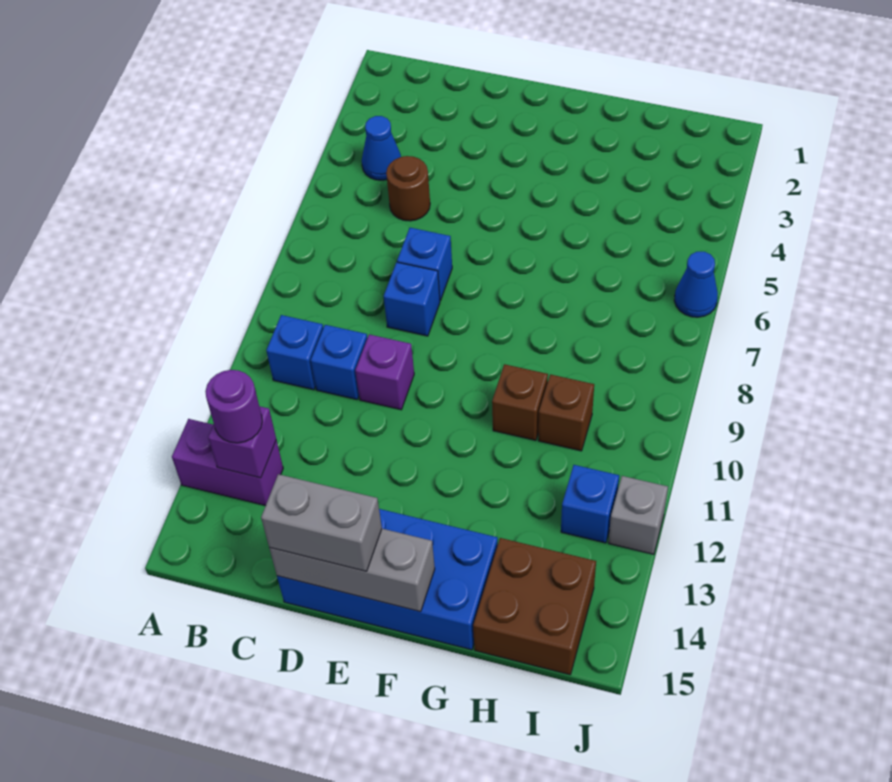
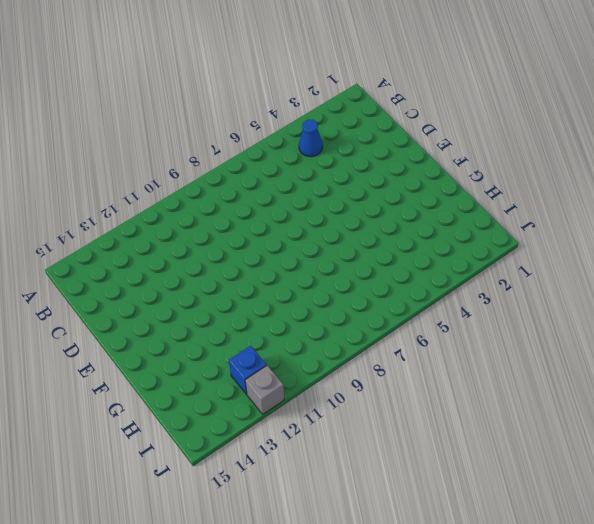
none -> purple brick A13:B13 level 1
none -> blue brick B10 level 1
none -> brown round brick C5 level 1

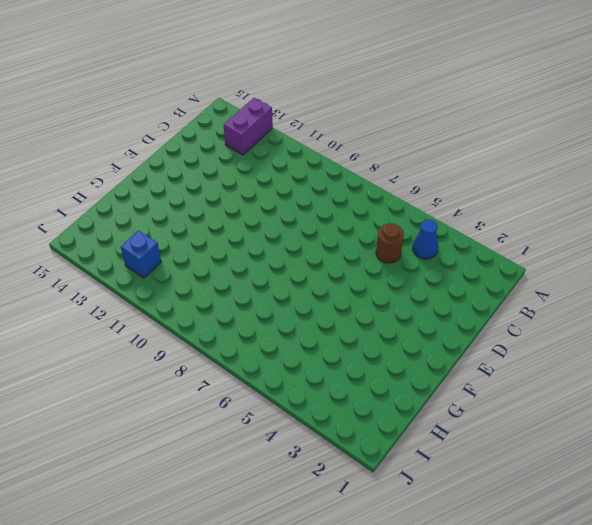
none -> blue brick B10 level 1
none -> blue brick C10 level 1
none -> blue brick D7 level 1

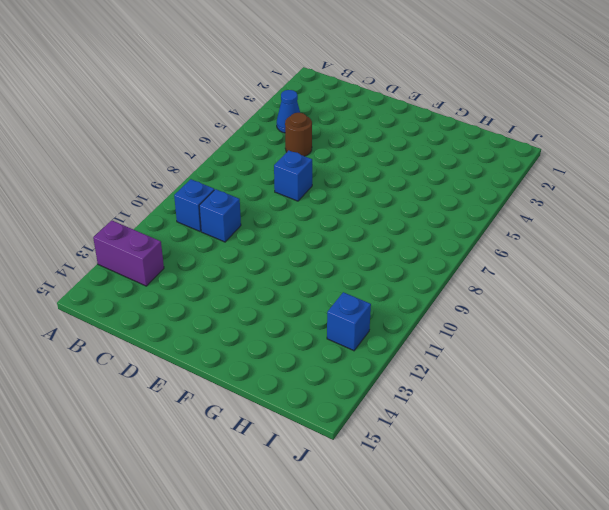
none -> blue brick D8 level 1
none -> purple brick D10 level 1
none -> blue brick D14:G15 level 1

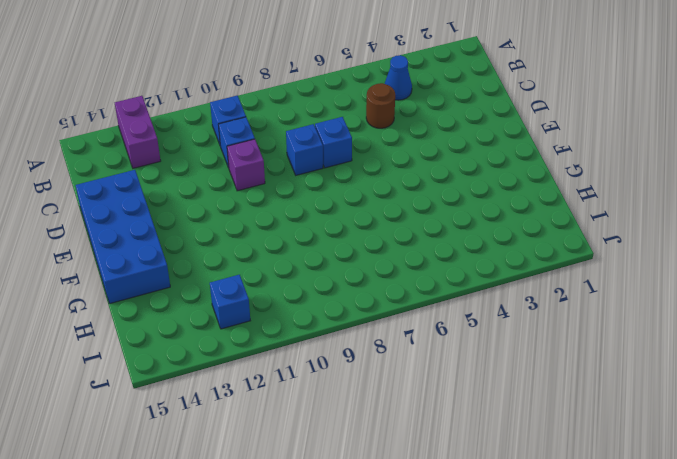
none -> brown brick G10 level 1
none -> brown brick H10 level 1
none -> brown brick H14:I15 level 1

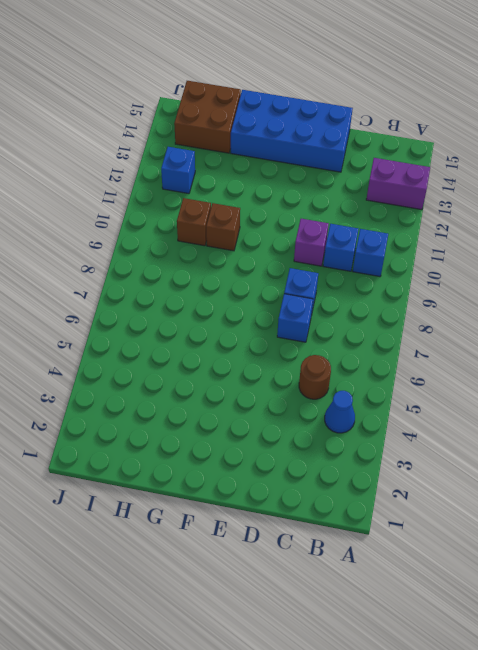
none -> blue cone J6 level 1
none -> grey brick J12 level 1
none -> purple brick B13 level 2

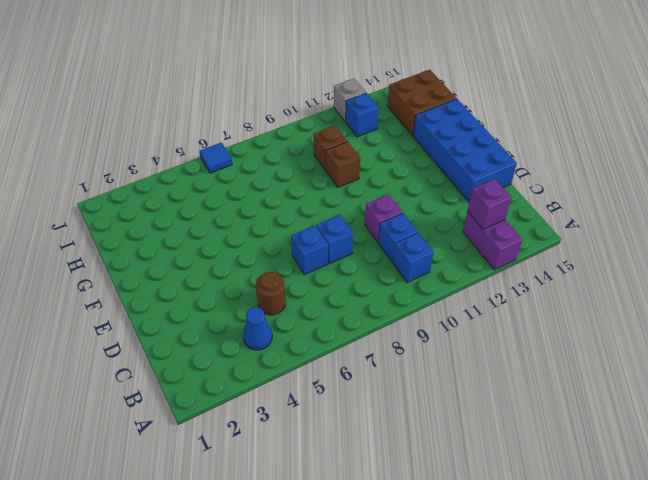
blue tile J6 level 1 -> blue cone J6 level 1
none -> grey brick D15:F15 level 2
none -> purple round brick B13 level 3
none -> grey brick D15:E15 level 3

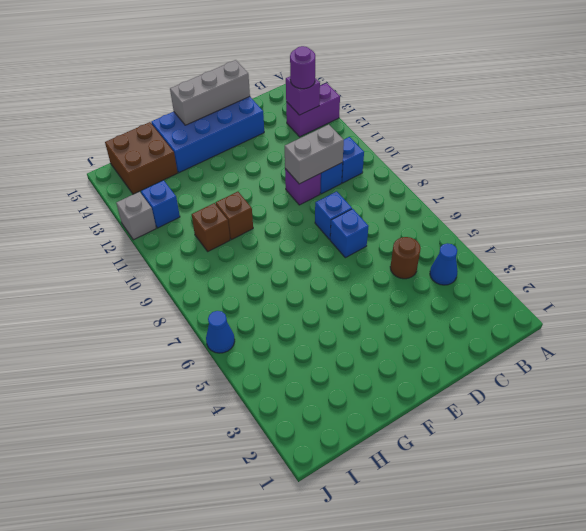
grey brick C10:D10 level 2 -> grey brick D15:E15 level 3

